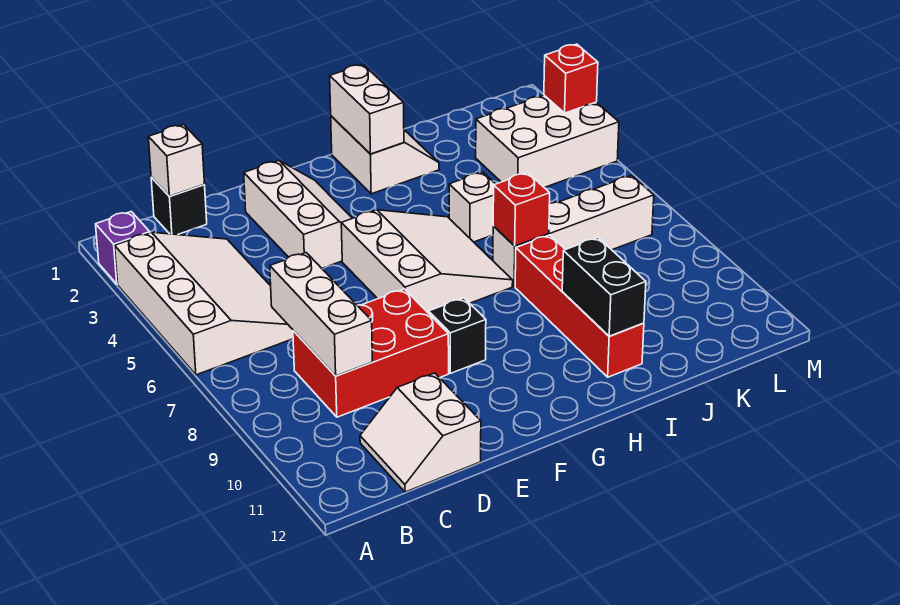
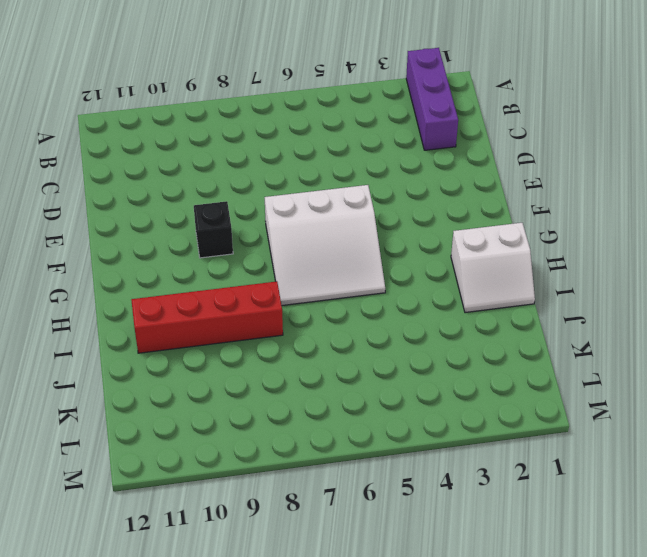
purple brick A2:C2 level 1 -> purple brick A2 level 1
none -> white slope A3:C6 level 1 top A
none -> black brick C1 level 1
none -> red brick C8:E9 level 1

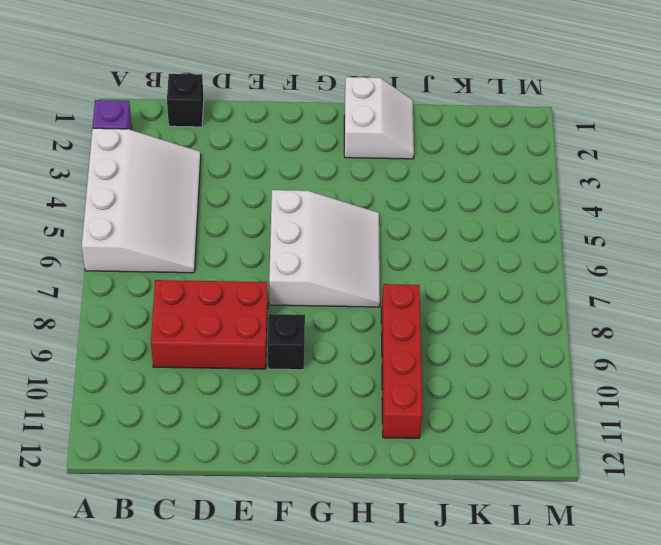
none -> white slope C11:D12 level 1 top D
none -> white slope E2:F4 level 1 top E
none -> white brick I5 level 1

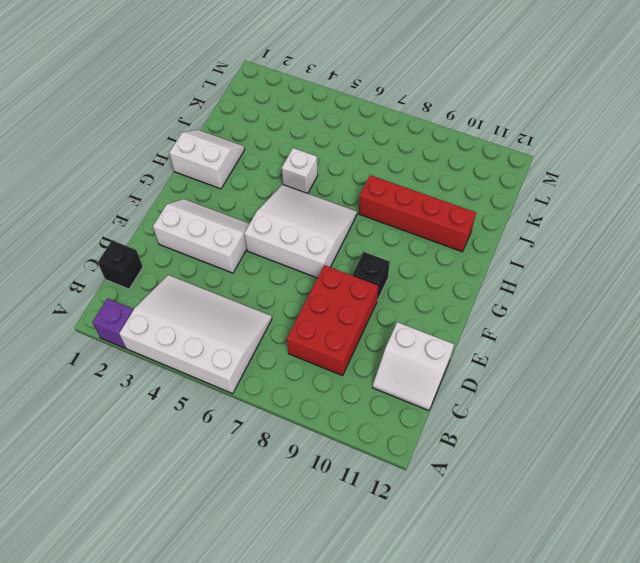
none -> white brick I7:L7 level 1
none -> white brick K3:M4 level 1
none -> white brick C1 level 2

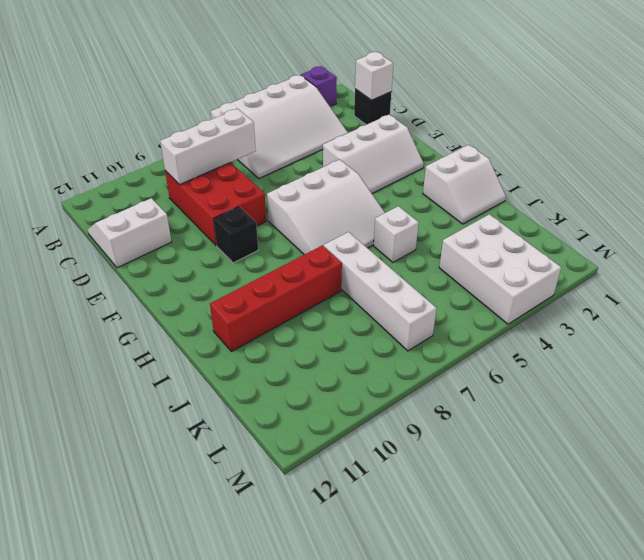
none -> white brick H1:H2 level 2
none -> red brick I7 level 2
none -> black brick I10:I11 level 2

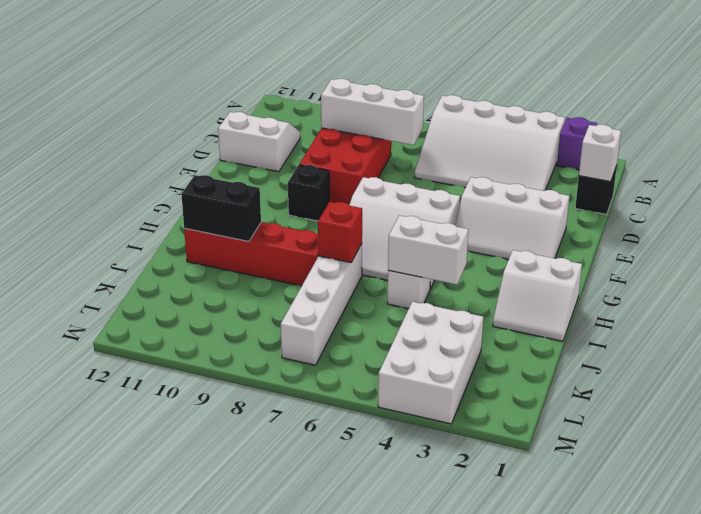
white brick I4:I5 level 2 -> white brick H1:H2 level 2
none -> red brick M3 level 2

